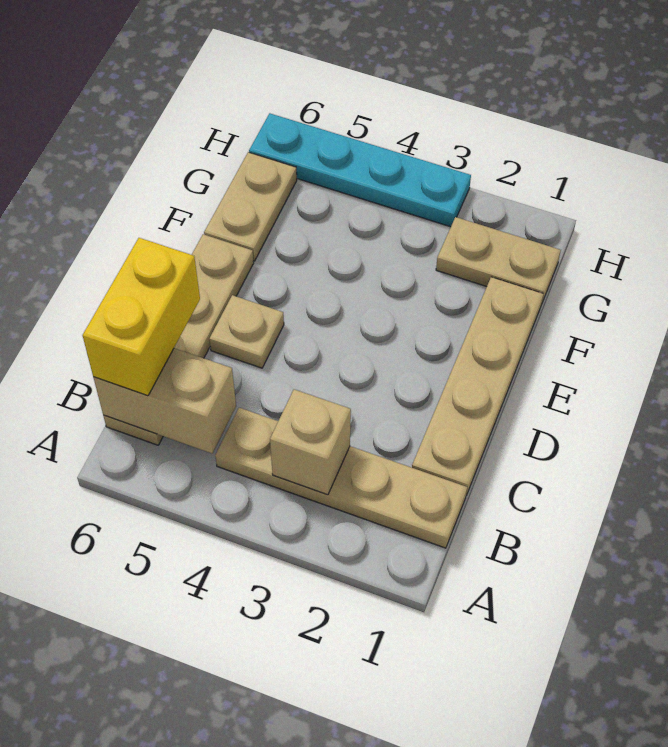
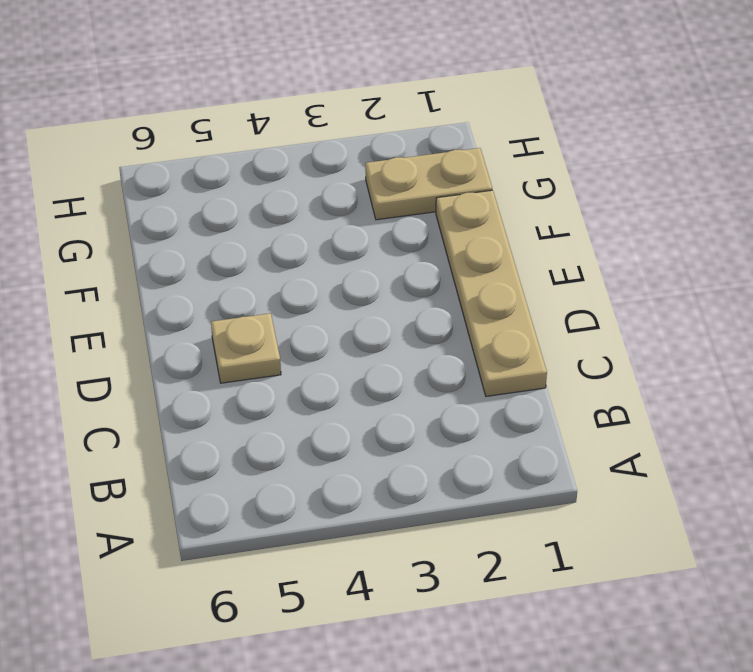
none -> tan plate B1:B4 level 1
none -> tan plate B6:E6 level 1

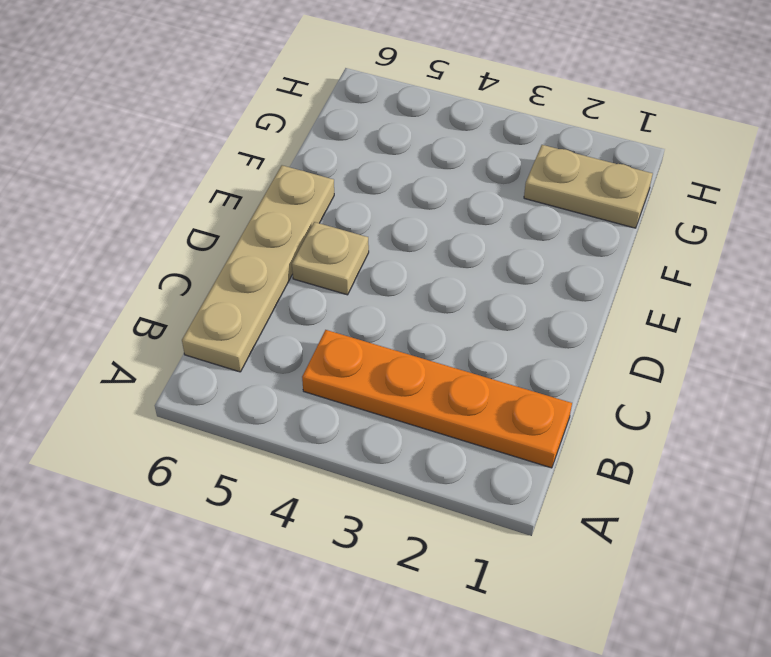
orange plate B1:B4 level 1 -> tan plate B1:B4 level 1
none -> tan plate C1:F1 level 1
none -> tan plate F6:G6 level 1

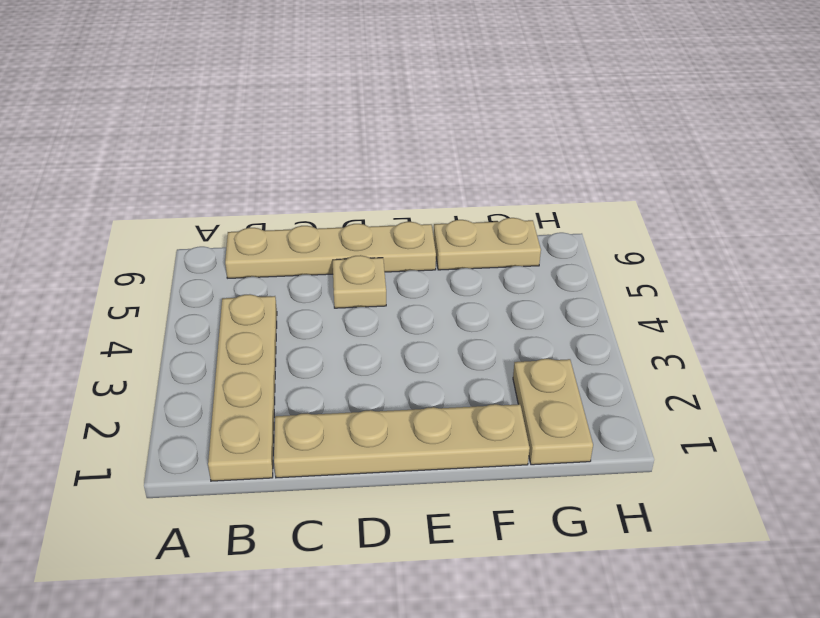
none -> cyan plate H3:H6 level 1
none -> tan brick B3 level 2

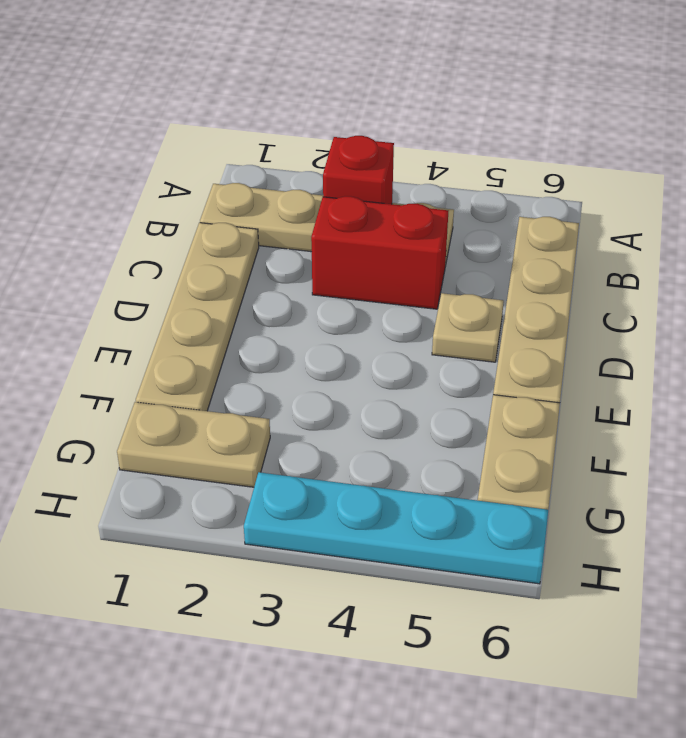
red brick B3 level 2 -> tan brick B3 level 2
red brick C3:C4 level 1 -> none
none -> tan brick B5:B6 level 2
none -> yellow brick B6:C6 level 3

